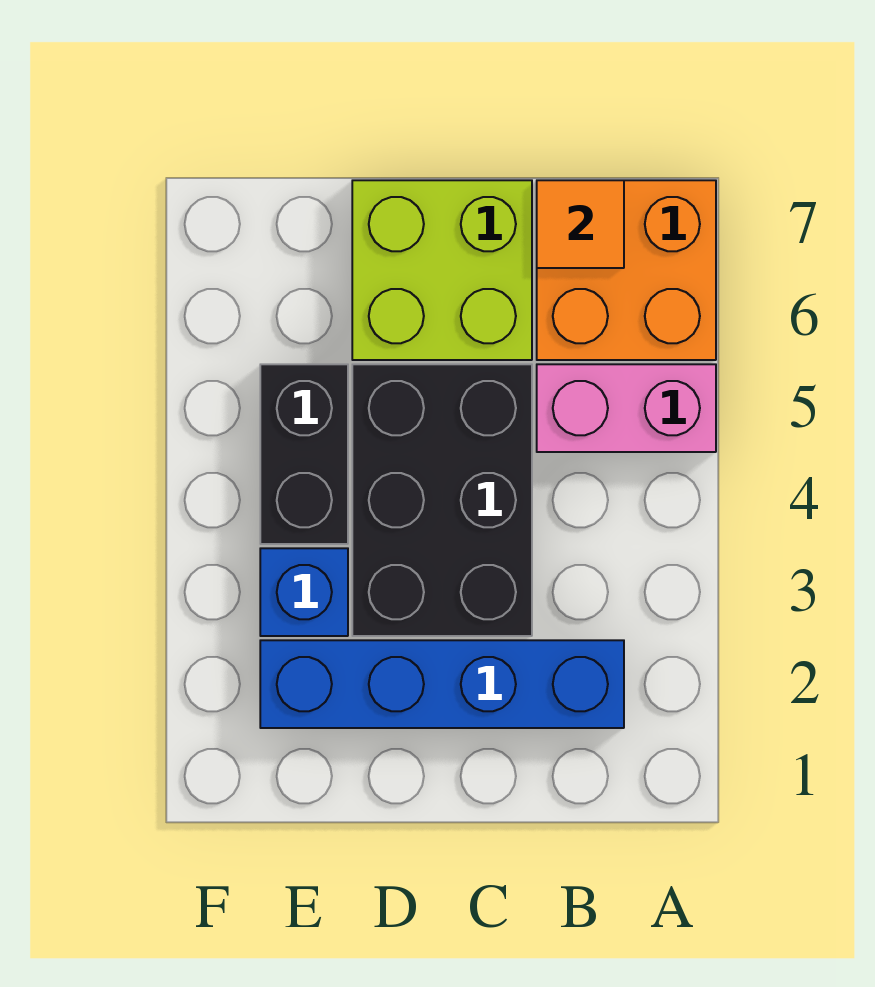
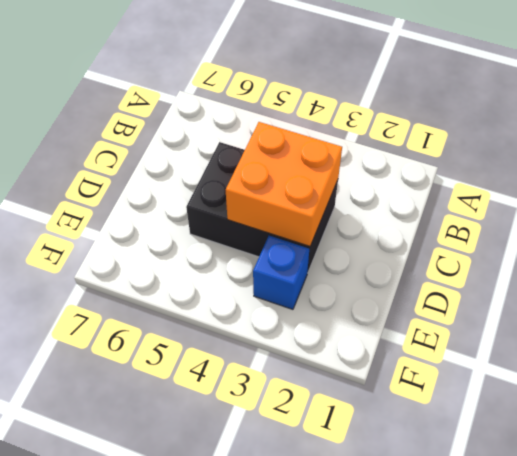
orange brick C3:D4 level 2 -> orange brick A6:B7 level 1
none -> pink brick A5:B5 level 1
none -> blue brick B2:E2 level 1

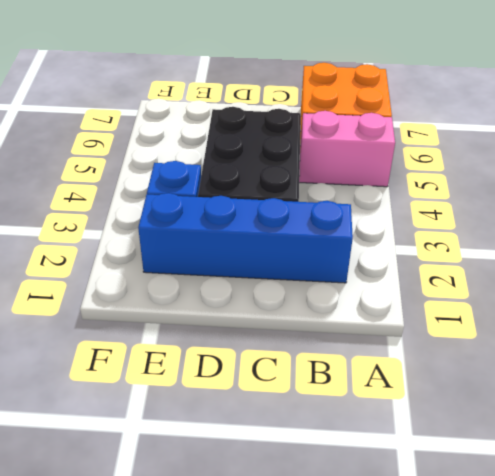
none -> lime brick C6:D7 level 1
none -> black brick E4:E5 level 1

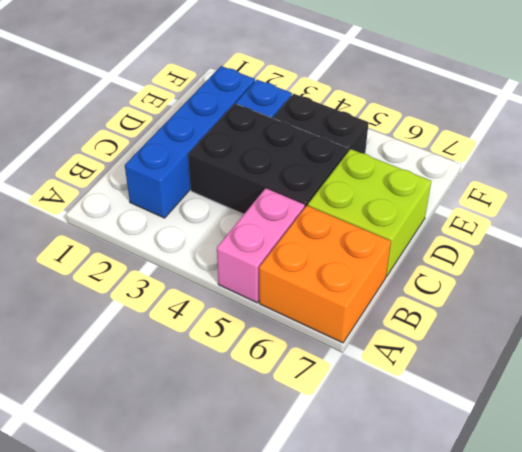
none -> orange tile B7 level 2

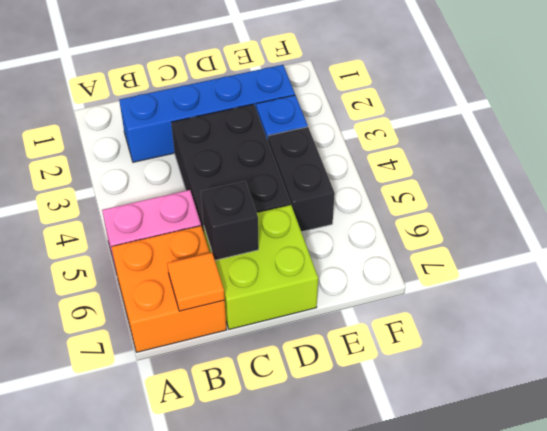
black brick C6 level 2 -> none

